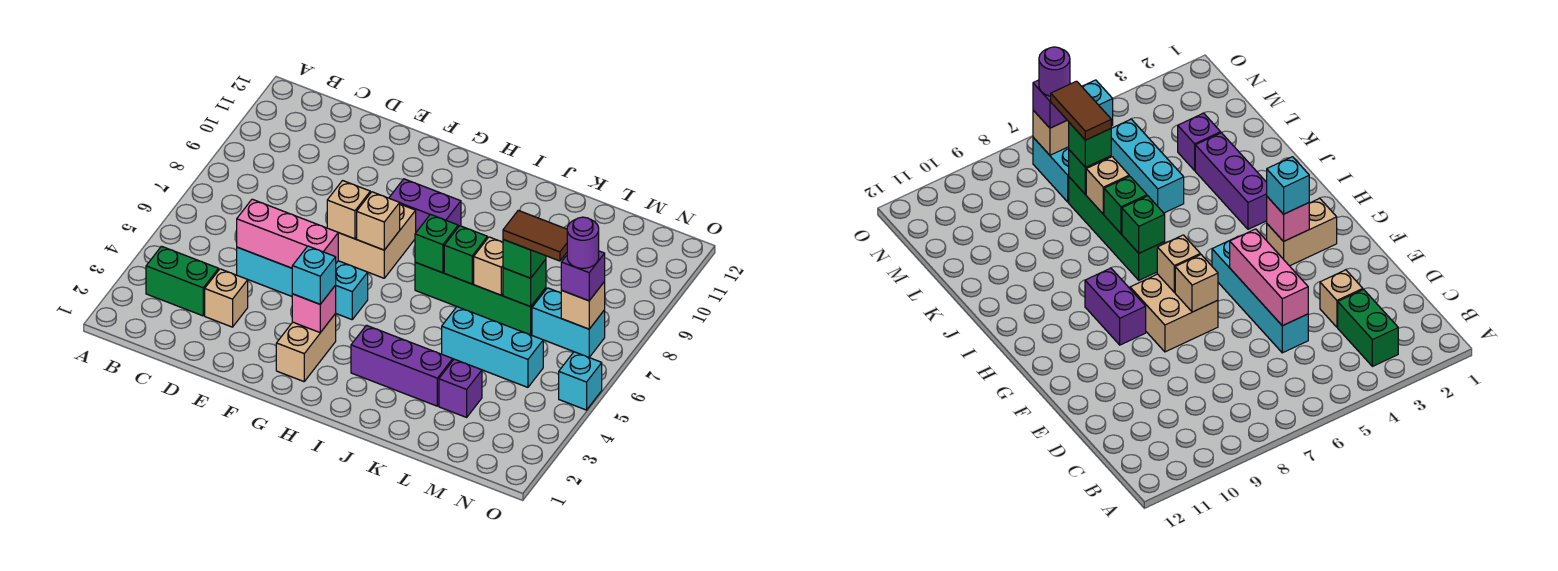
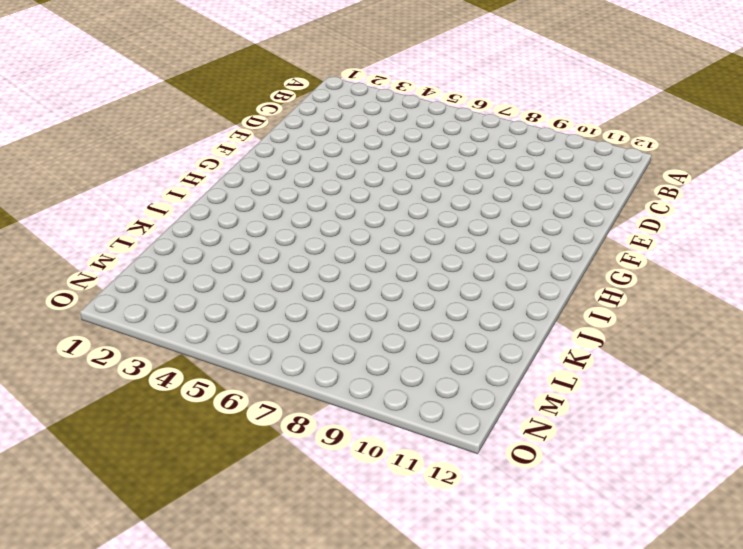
none -> green brick B3:C3 level 1
none -> tan brick D3 level 1
none -> cyan brick D5:G5 level 1

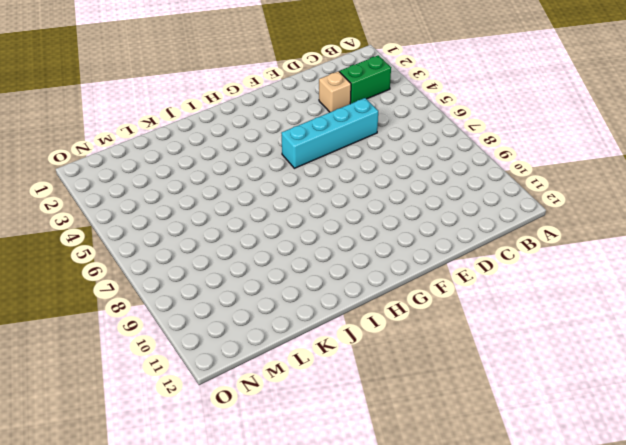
none -> tan brick F7:G8 level 1
none -> tan brick G2:G3 level 1
none -> purple brick G9:H9 level 1

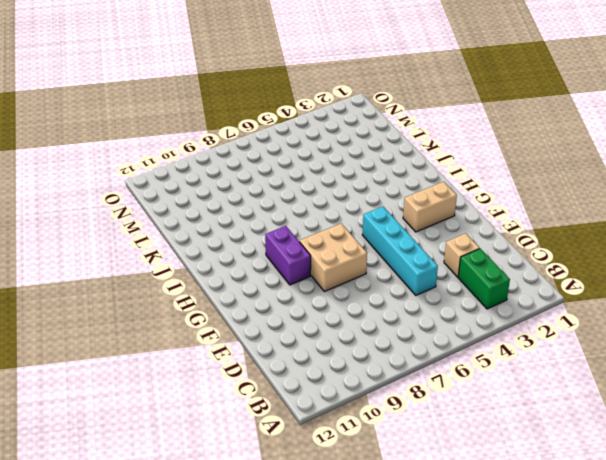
none -> purple brick I3:K3 level 1
none -> green brick I7:L7 level 1
none -> cyan brick K5:M5 level 1

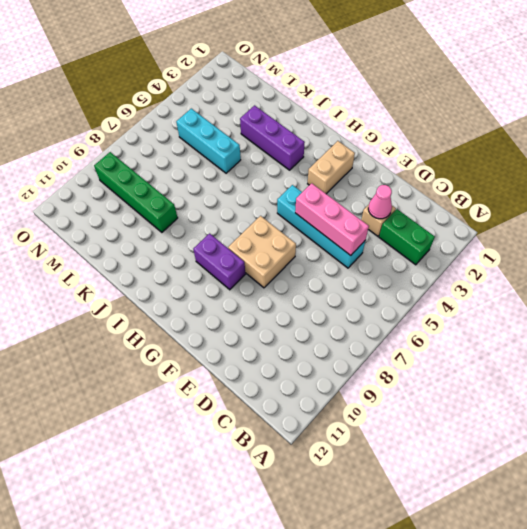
pink cone D3 level 2 -> none
green brick K9:N9 level 1 -> green brick I7:L7 level 1
none -> purple brick L3 level 1
none -> cyan brick M7:N7 level 1
none -> cyan brick O5 level 1

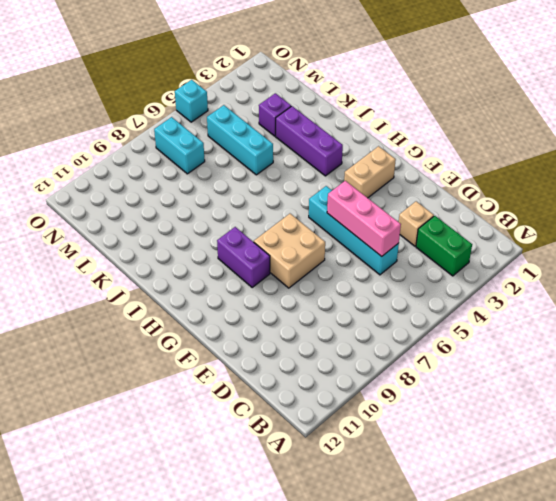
none -> green brick I7:L7 level 1
none -> tan brick F7 level 2
none -> pink brick G3 level 2

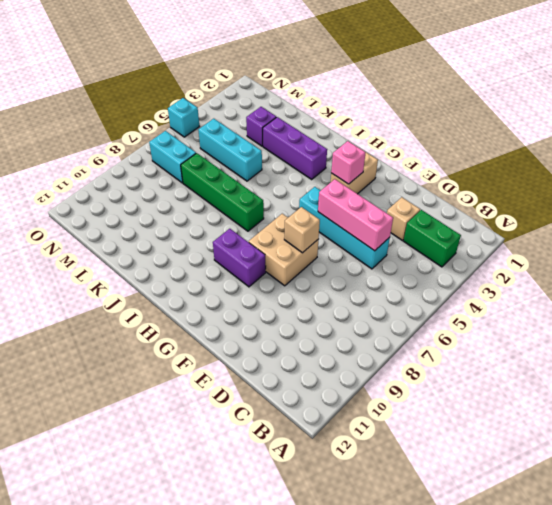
none -> tan brick G7 level 2
none -> green brick I7 level 2
none -> green brick J7 level 2

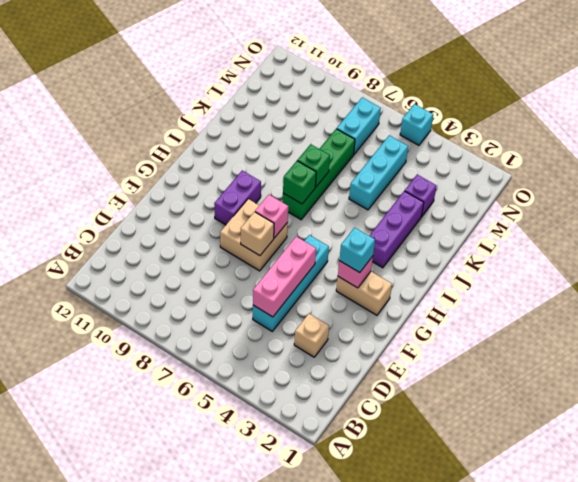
pink brick G7 level 2 -> tan brick G7 level 2
none -> green brick B3:C3 level 1
none -> tan brick K7 level 2
none -> green brick L7 level 2

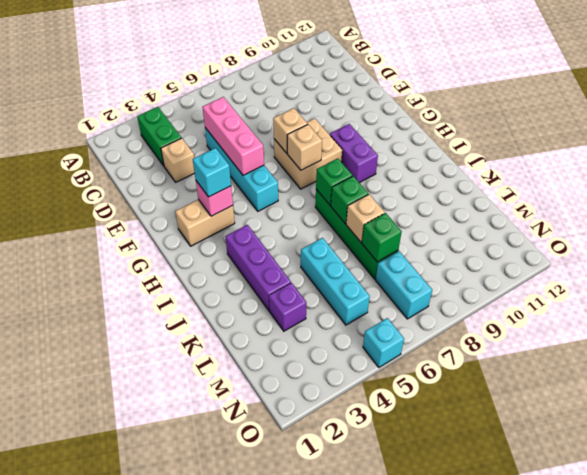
none -> tan brick N7 level 2
none -> green brick L7 level 3
none -> purple brick N7 level 3

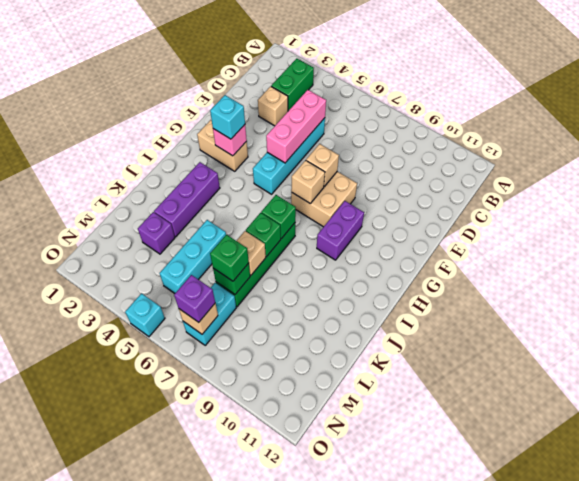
none -> brown tile L7:M7 level 4
none -> purple round brick N7 level 4

